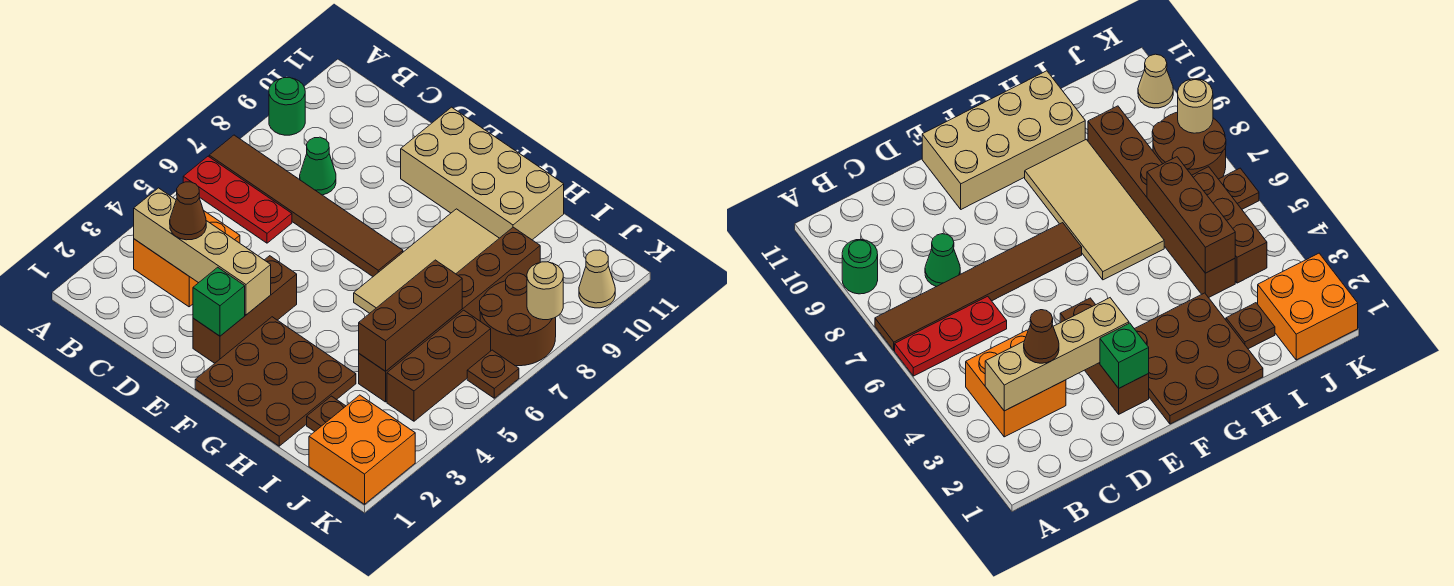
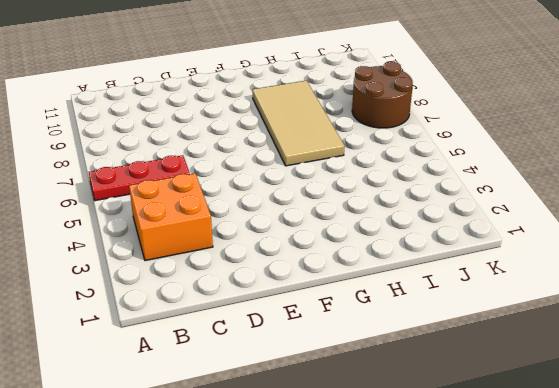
none -> brown tile A7:F7 level 1
none -> green round brick A9 level 1
none -> green cone C8 level 1

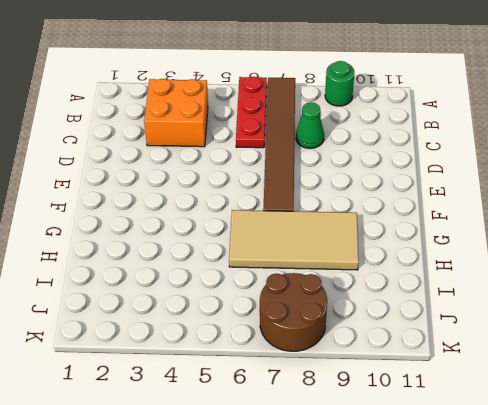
none -> brown brick E2:E4 level 1
none -> tan brick E10:H11 level 1
none -> brown plate F1:H3 level 1

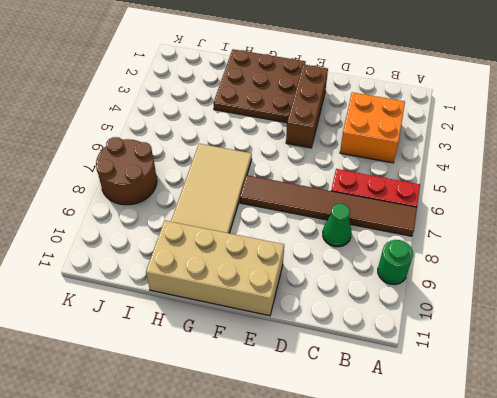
none -> brown plate I2 level 1
none -> brown brick I4:I9 level 1
none -> orange brick J1:K2 level 1

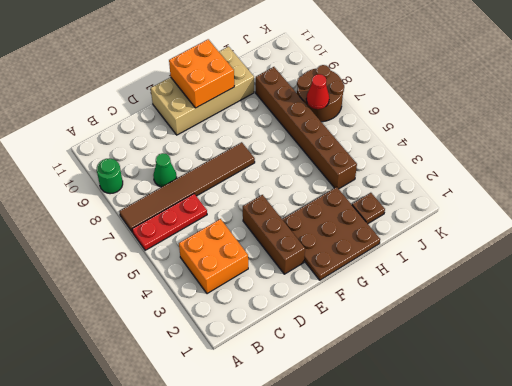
orange brick F10:G11 level 2 -> orange brick J1:K2 level 1
red cone J7 level 2 -> none
none -> tan tile G6:H9 level 1
none -> brown brick J4:J6 level 1
none -> brown plate K6 level 1

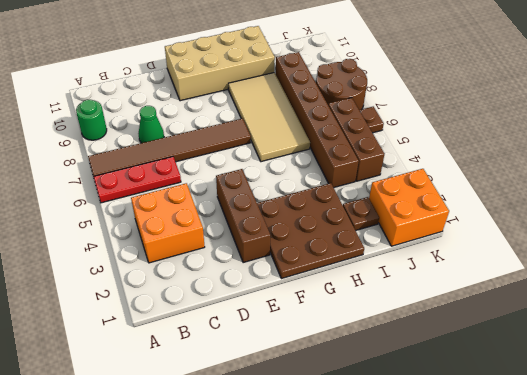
none -> tan cone K10 level 1
none -> tan brick B3:E3 level 2
none -> green brick E2 level 2

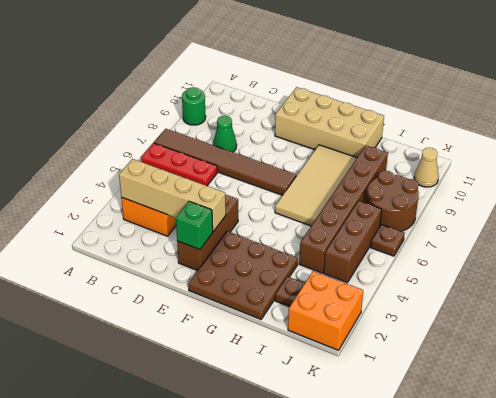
none -> brown brick I4:I6 level 2
none -> tan round brick K8 level 2
none -> brown cone C3 level 3

